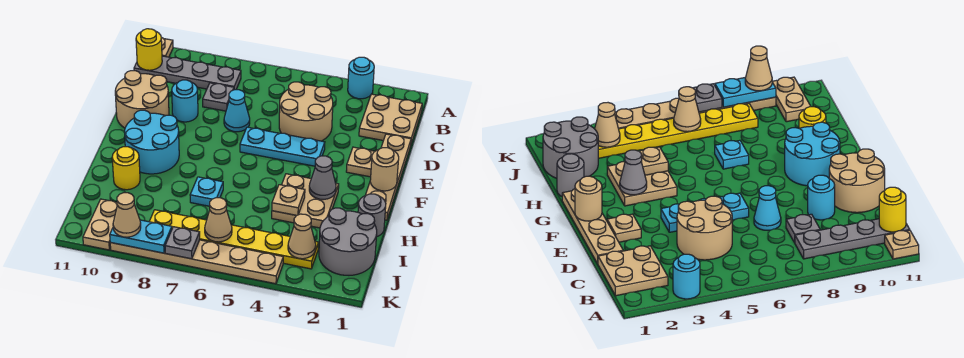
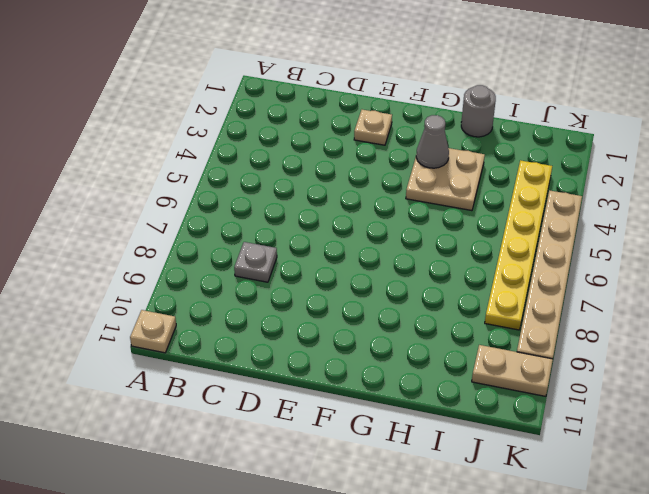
none -> cyan round brick A3 level 1
none -> tan plate B1:C2 level 1
none -> grey plate B8:B11 level 1
none -> tan round brick C4:D5 level 1

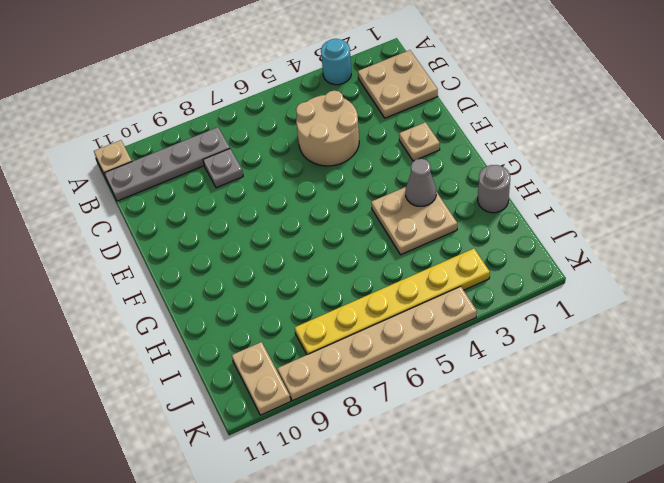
none -> tan plate D1:G1 level 1
none -> cyan cone D7 level 1
none -> cyan round brick D9 level 1
none -> tan round brick D10:E11 level 1

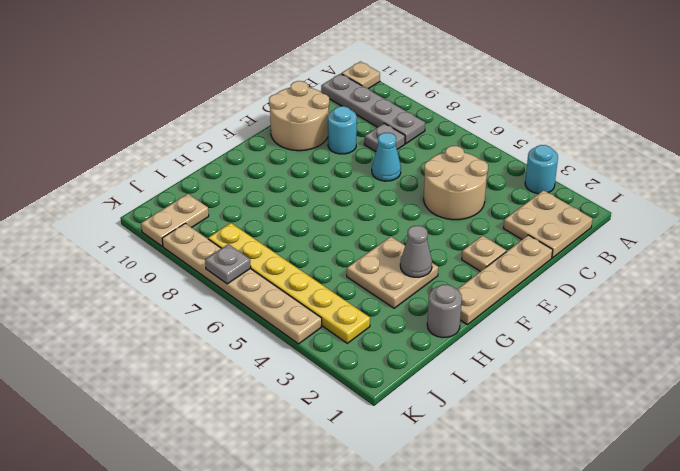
none -> cyan plate E4:E6 level 1
none -> cyan round brick F9:G10 level 1
none -> cyan plate H7 level 1
none -> yellow round brick H10 level 1

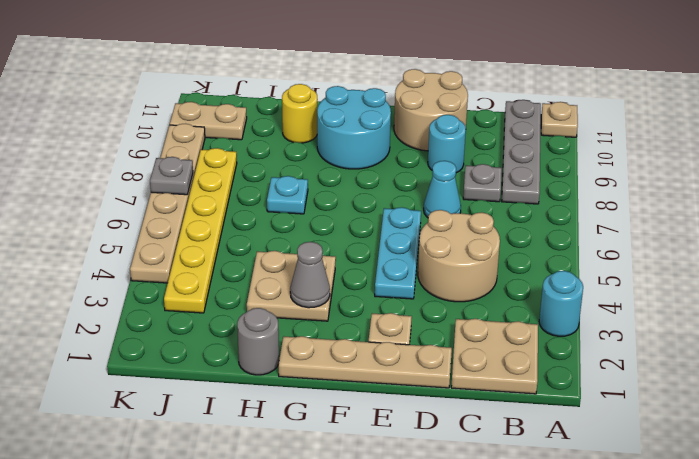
none -> grey round brick I1:J2 level 1
none -> yellow round brick B11 level 2
none -> tan round brick F1 level 2
none -> tan plate H4 level 2

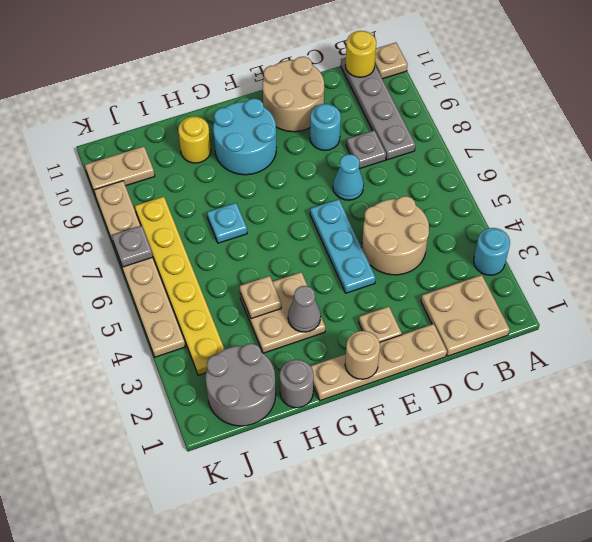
none -> tan cone J3 level 2
none -> tan cone J6 level 2
none -> cyan plate K8:K9 level 2
none -> tan cone K9 level 3

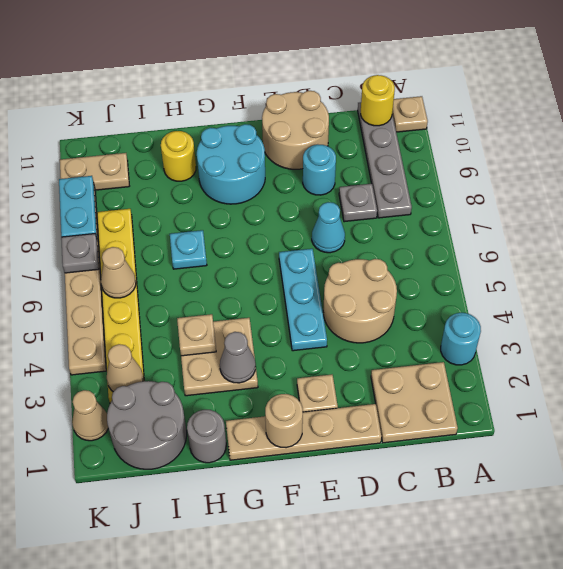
tan cone K2 level 1 -> tan cone K9 level 3

